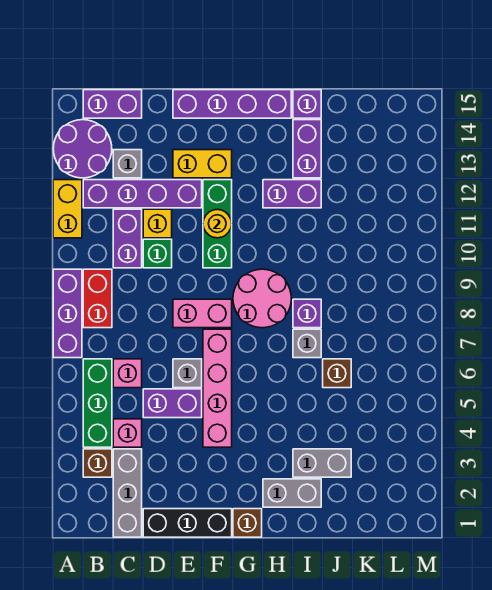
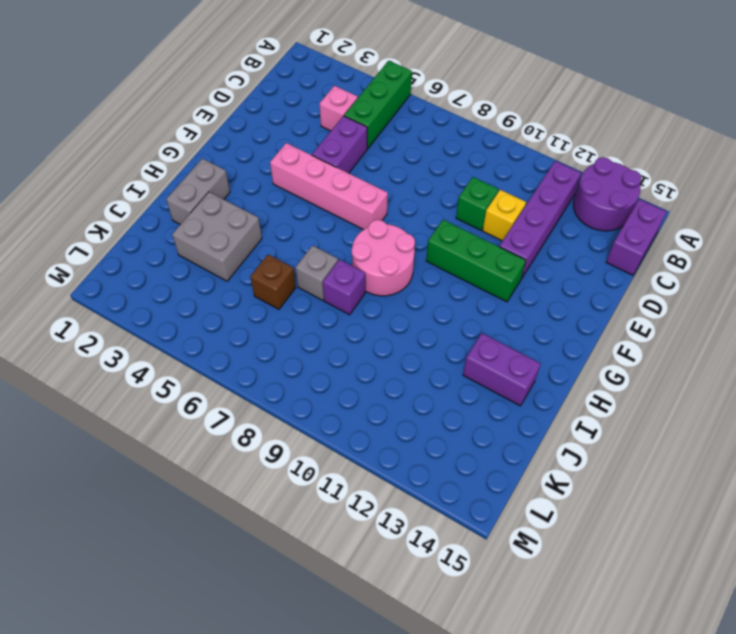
green brick A5:C5 level 1 -> green brick B4:B6 level 1
grey brick I3:J4 level 1 -> grey brick I3:J3 level 1
none -> purple brick A7:A9 level 1
none -> yellow brick A11:A12 level 1
none -> brown brick B3 level 1
none -> red brick B8:B9 level 1

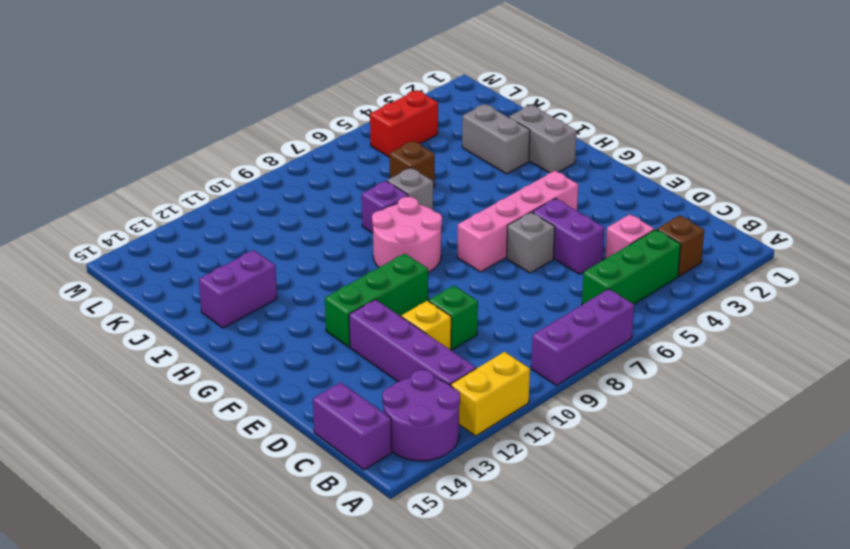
red brick L4:L5 level 1 -> red brick B8:B9 level 1
none -> grey brick C1:C3 level 1
none -> pink brick C6 level 1
none -> purple brick C10:C11 level 1
none -> grey brick C13 level 1

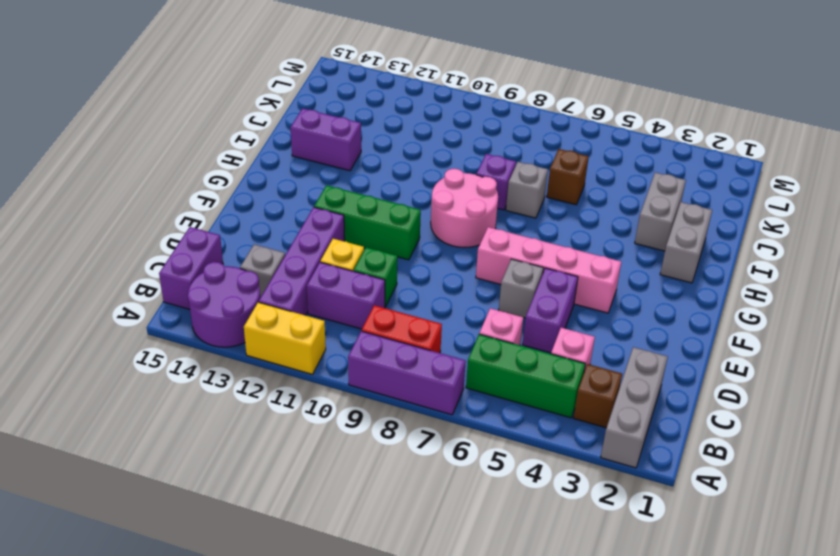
grey brick A2:C2 level 1 -> grey brick C1:C3 level 1
none -> black brick D1:F1 level 1
none -> pink brick E8:F8 level 1
none -> yellow brick E13:F13 level 1
none -> purple brick E15:H15 level 1

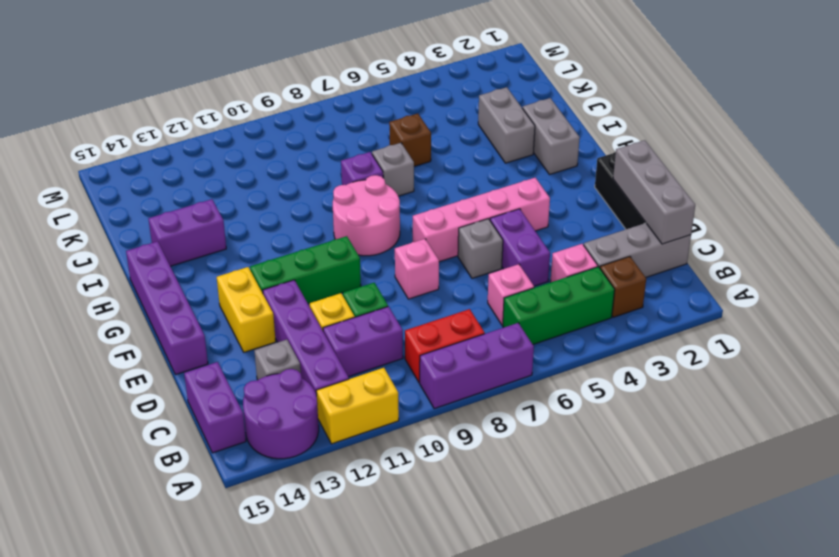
grey brick C1:E1 level 2 -> none
pink brick E8 level 1 -> pink brick E8:F8 level 1
none -> brown brick G1 level 1
none -> purple brick H12:I12 level 1
none -> purple brick I15 level 1
none -> yellow round brick F11 level 2

